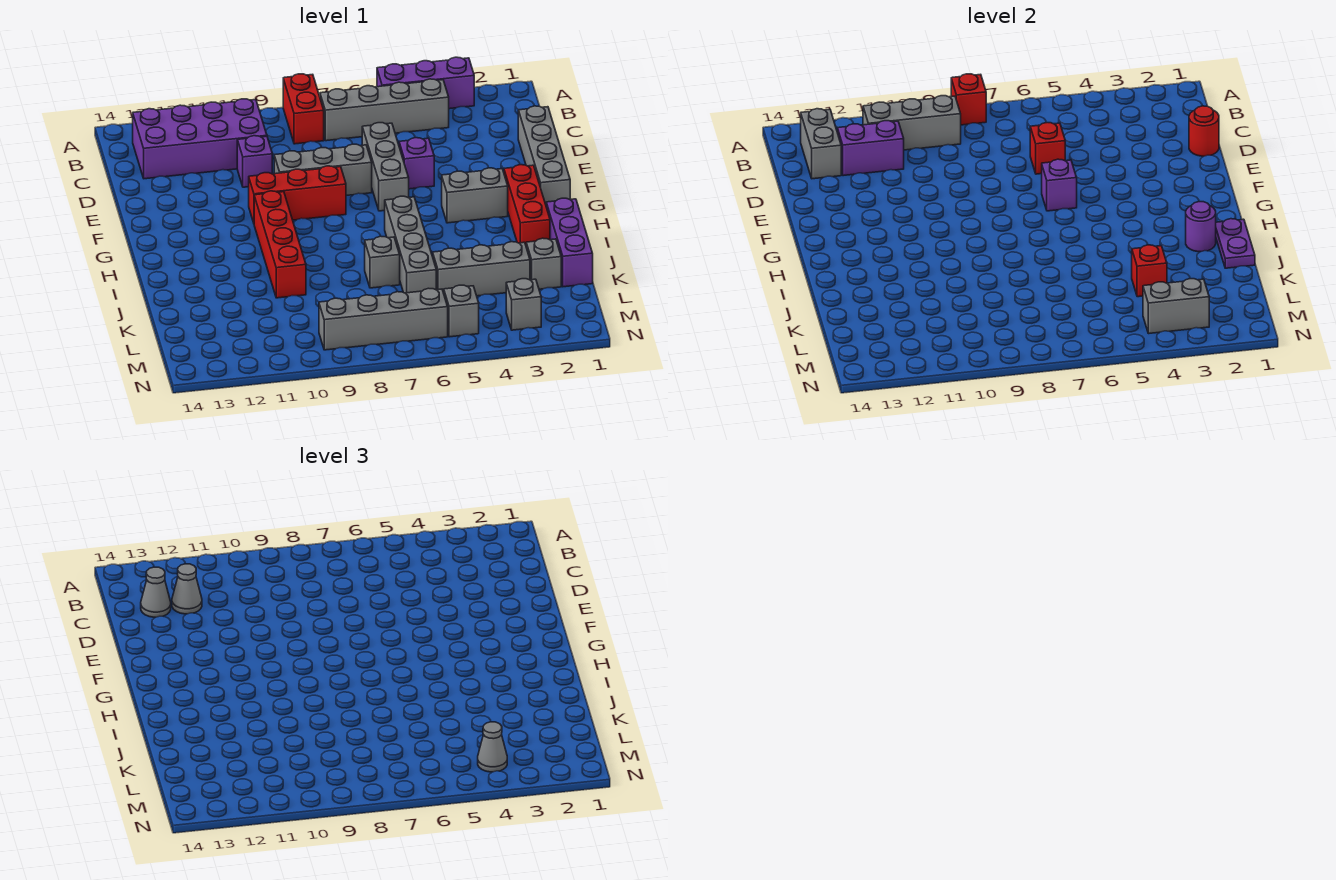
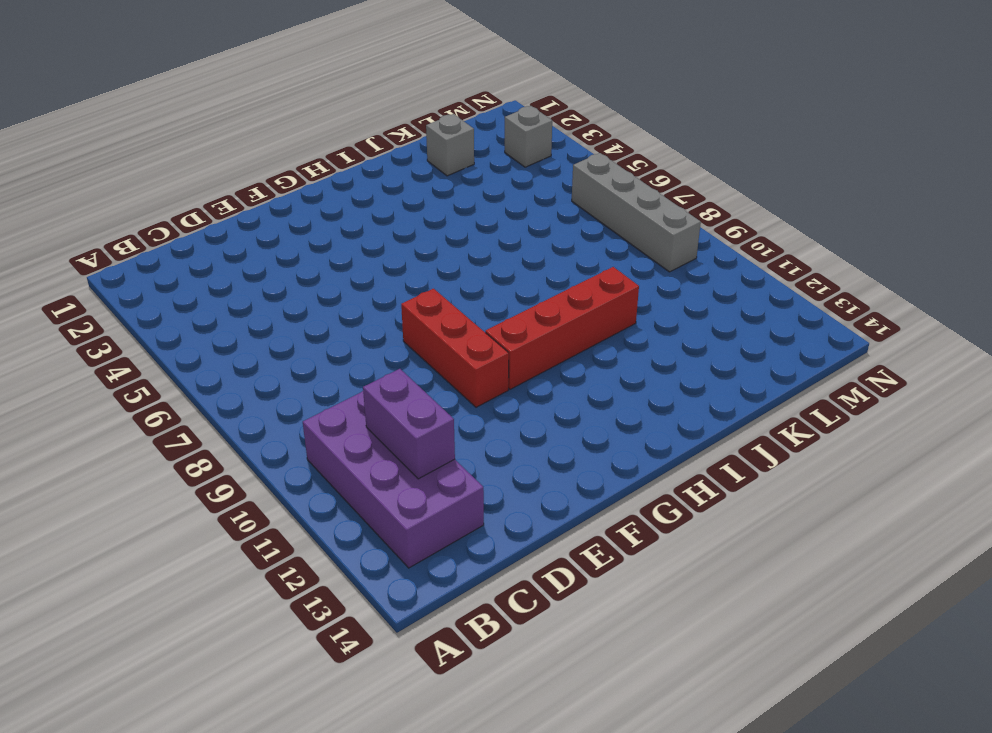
none -> purple brick A3:A5 level 1
none -> red brick A8:B8 level 1
none -> grey brick B4:B7 level 1
none -> grey brick D1:G1 level 1

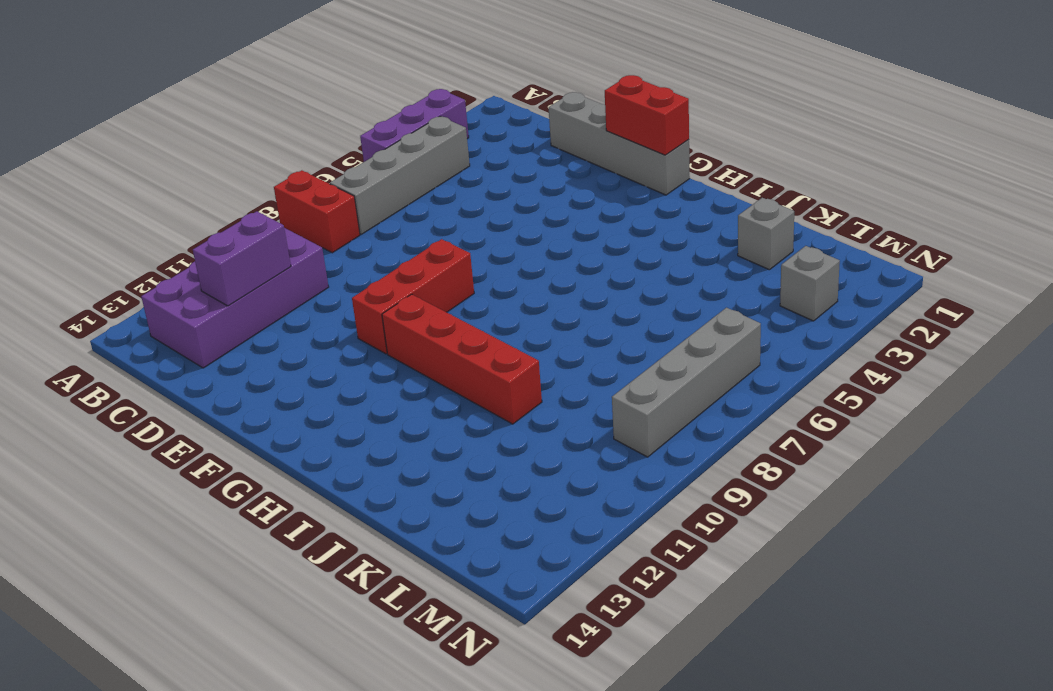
red brick F1:G1 level 2 -> none
none -> grey brick D6:F6 level 1
none -> purple brick D10 level 1
none -> purple brick E5 level 1
none -> grey brick E7:E9 level 1

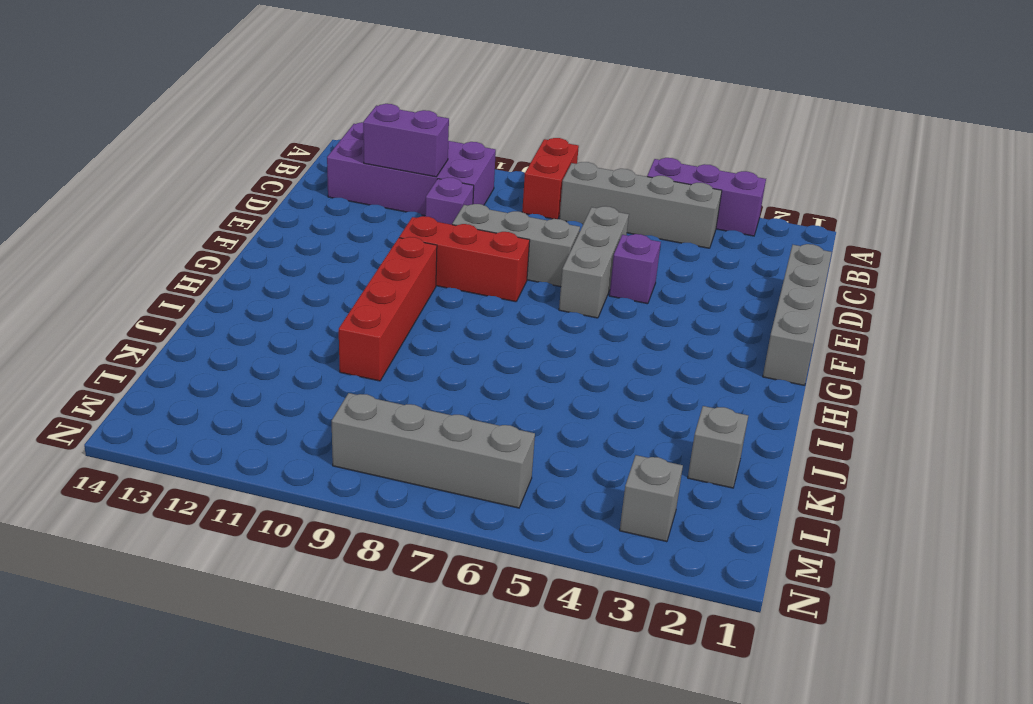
none -> red brick G2:I2 level 1
none -> grey brick G3:G4 level 1
none -> grey brick H6:K6 level 1
none -> purple brick I1:K1 level 1

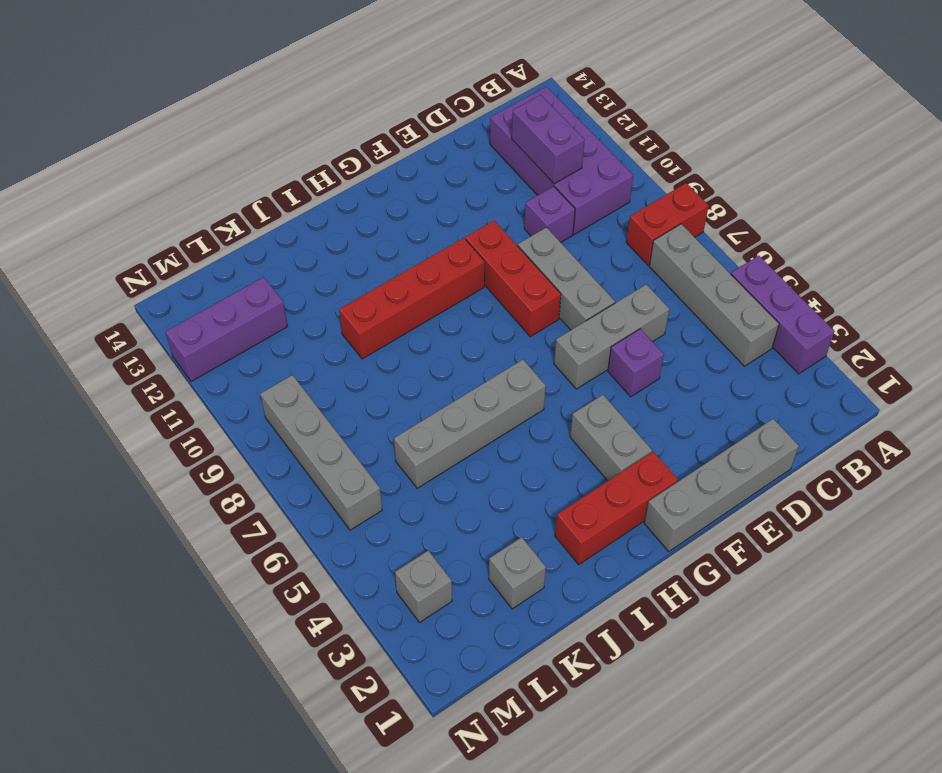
purple brick L12:N12 level 1 -> purple brick I1:K1 level 1
none -> grey brick J7 level 1
none -> grey brick K3:K5 level 1
none -> grey brick M5 level 1
none -> red brick A8 level 2

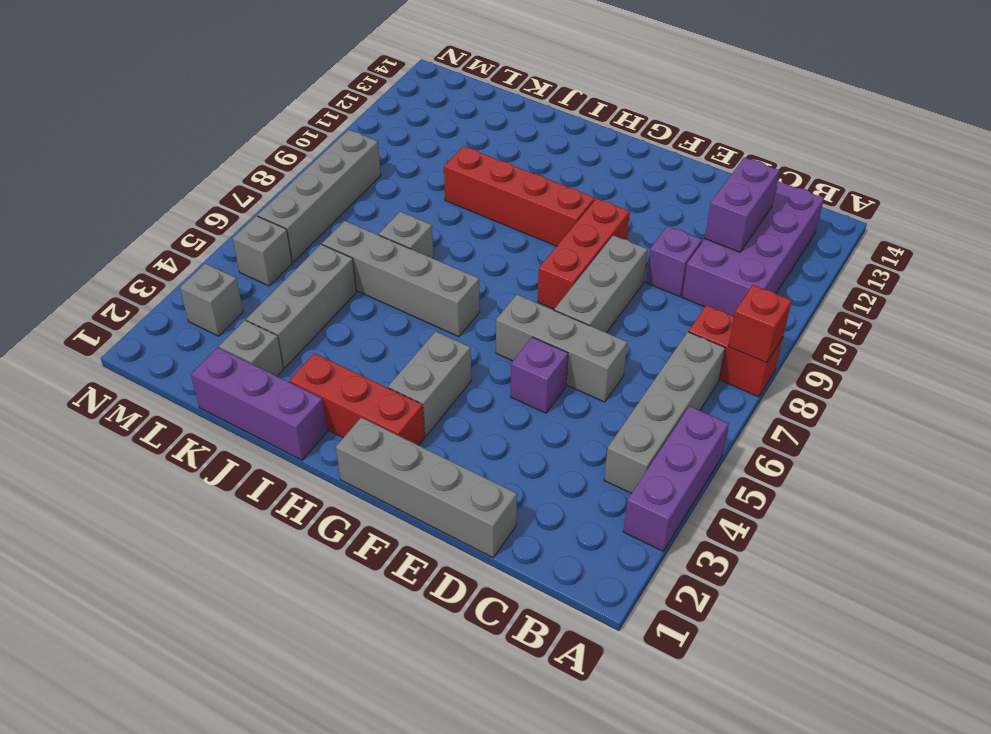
none -> grey brick B9:B11 level 2
none -> grey brick B13:C13 level 2
none -> red round brick D1 level 2
none -> red brick D6 level 2

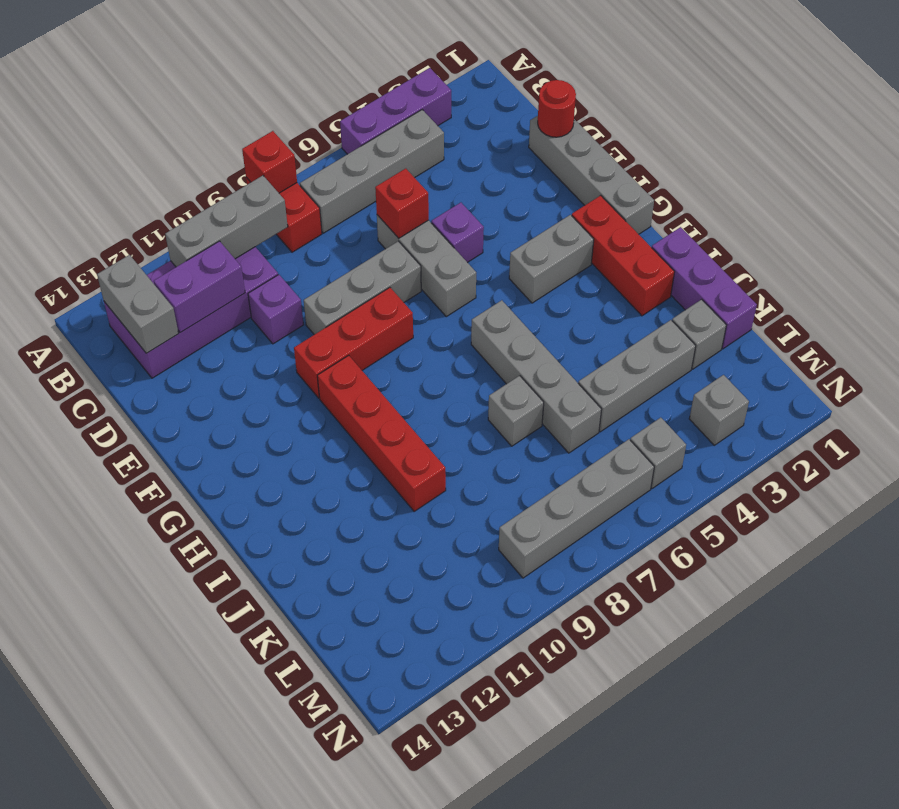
none -> purple brick F6 level 2
none -> purple plate I1:J1 level 2
none -> purple round brick I2 level 2
none -> red brick K4 level 2

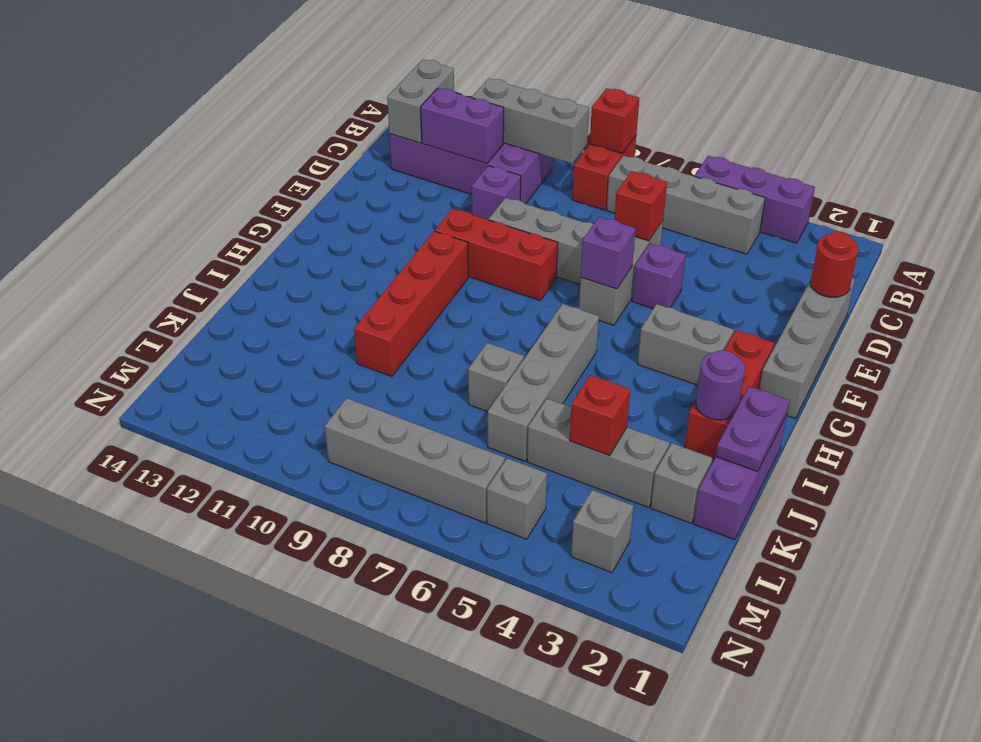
none -> grey brick M3:M4 level 2
none -> grey cone C12 level 3
none -> grey cone C13 level 3
none -> grey cone M4 level 3

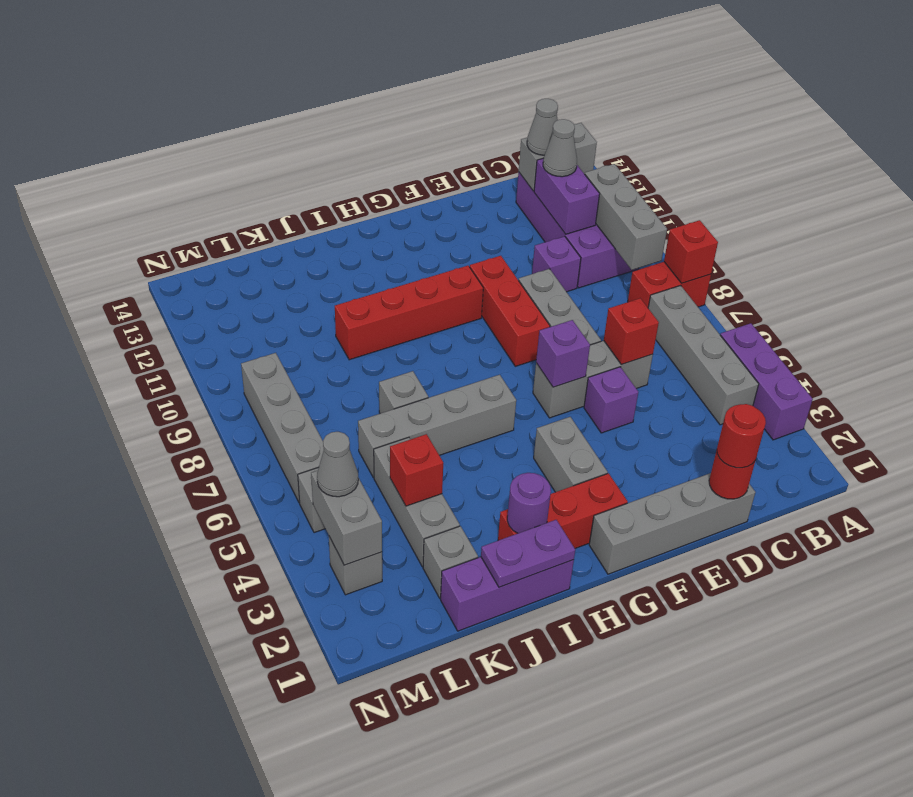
red round brick D1 level 3 -> none

